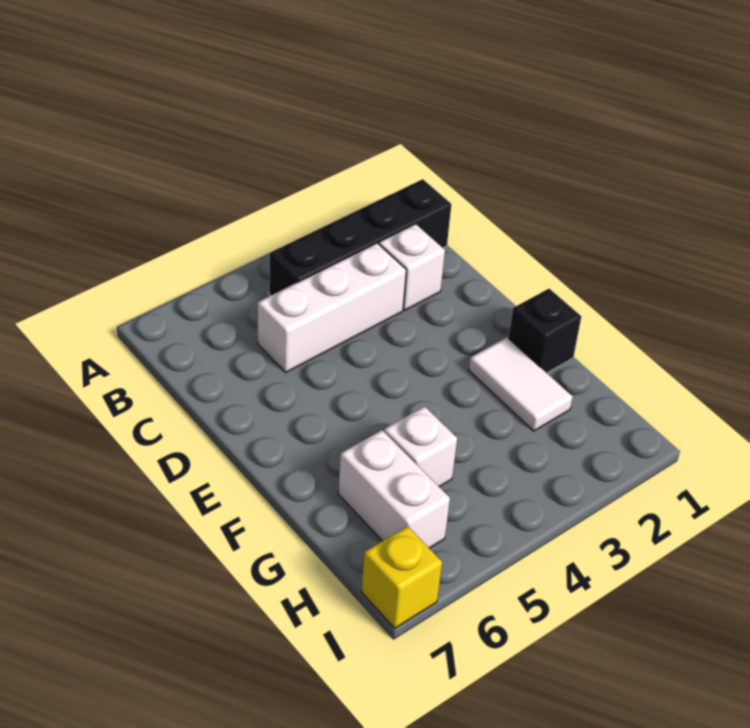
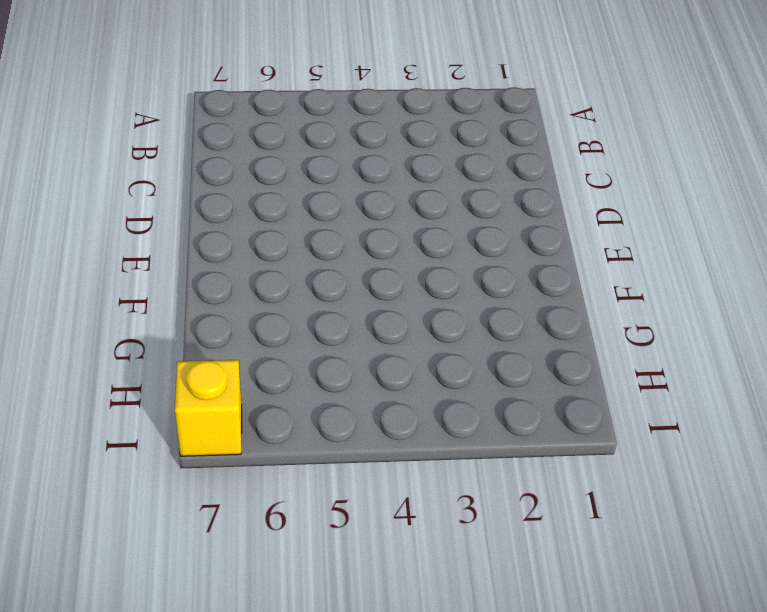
none -> black brick B1:B4 level 1
none -> white brick C2 level 1

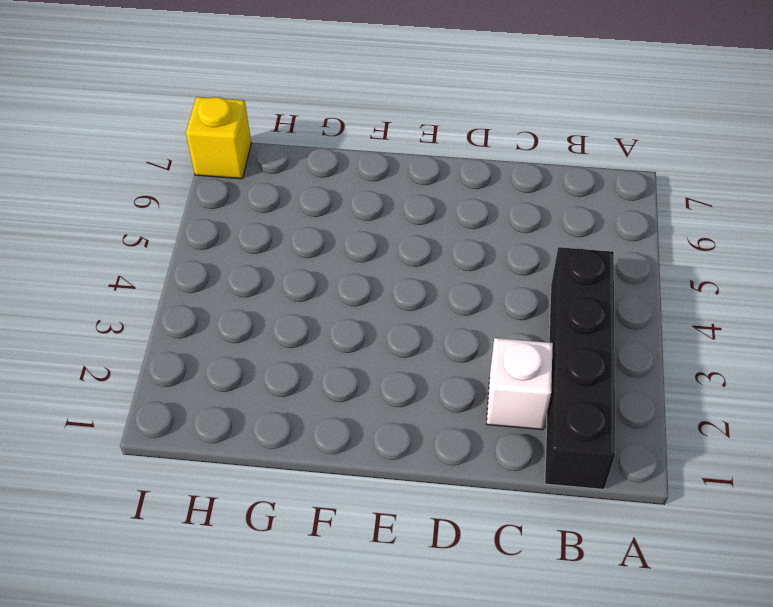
none -> white brick C3:C5 level 1
none -> black brick F1 level 1

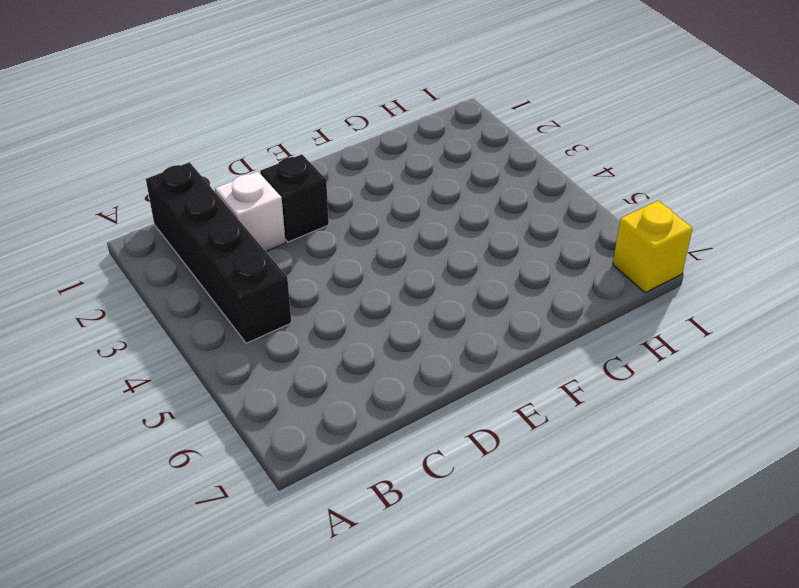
black brick D2 level 1 -> black brick F1 level 1
none -> white brick C3:C5 level 1
none -> white tile F2:G2 level 1

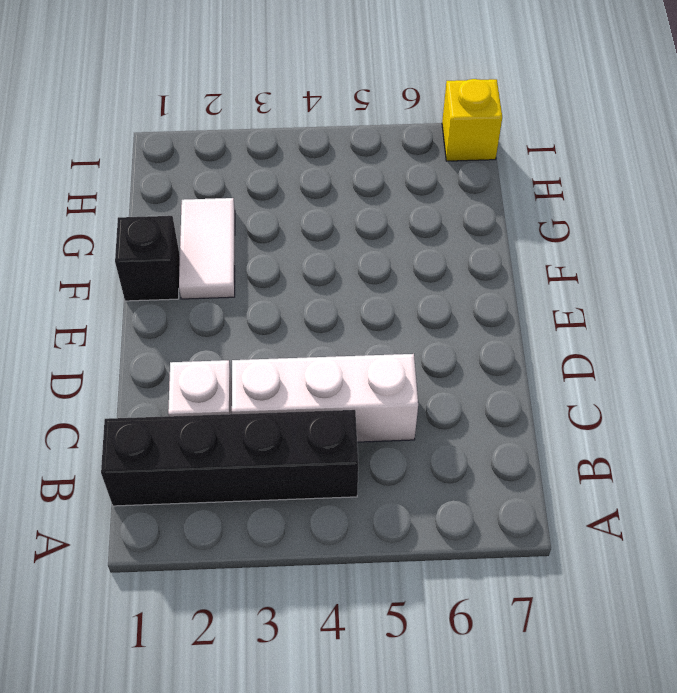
none -> white brick G5 level 1
none -> white brick G6:H6 level 1

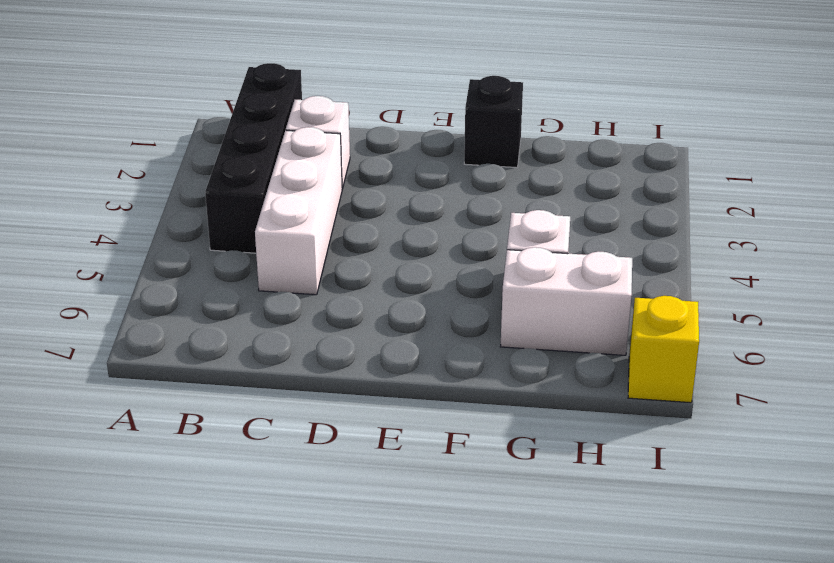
none -> white tile F2:G2 level 1

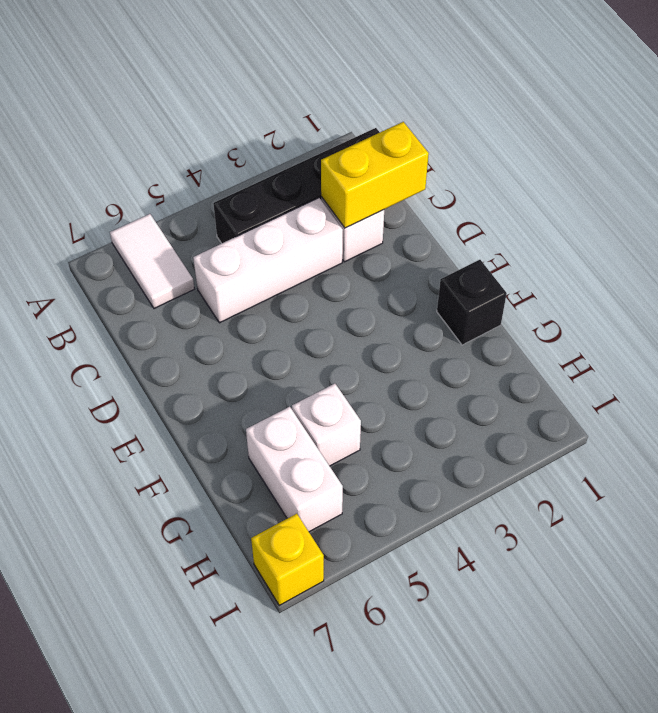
white tile A6:B6 level 1 -> white tile F2:G2 level 1
yellow brick C1:C2 level 2 -> none

